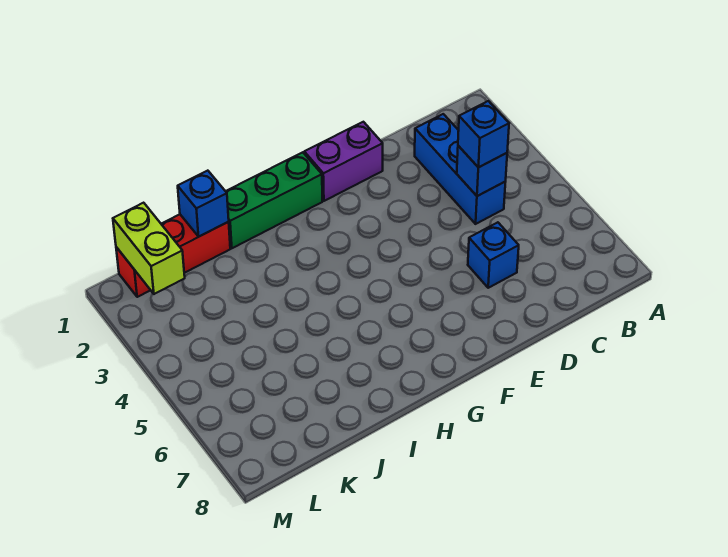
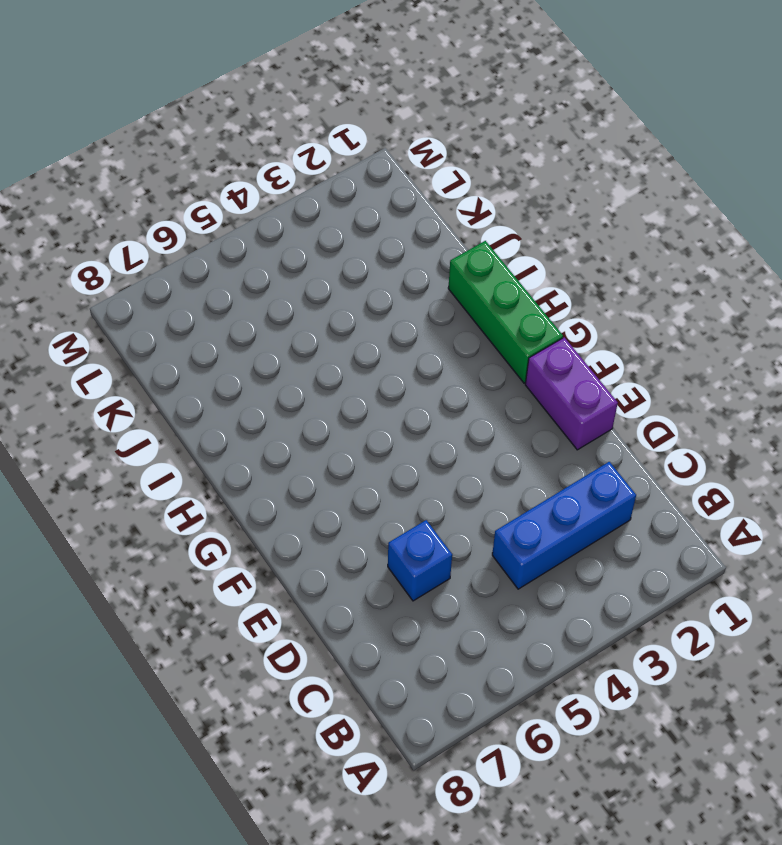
none -> red brick J1:L1 level 1
none -> blue brick C4 level 2

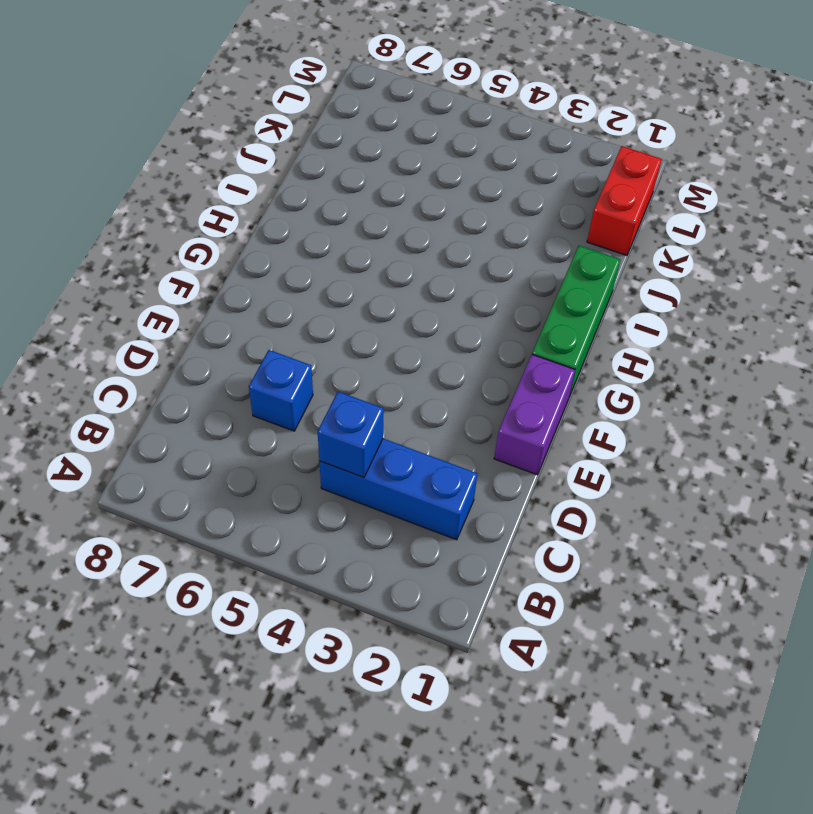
red brick K1:L1 level 1 -> red brick J1:L1 level 1
none -> blue brick J1 level 2
none -> lime brick L1:L2 level 2

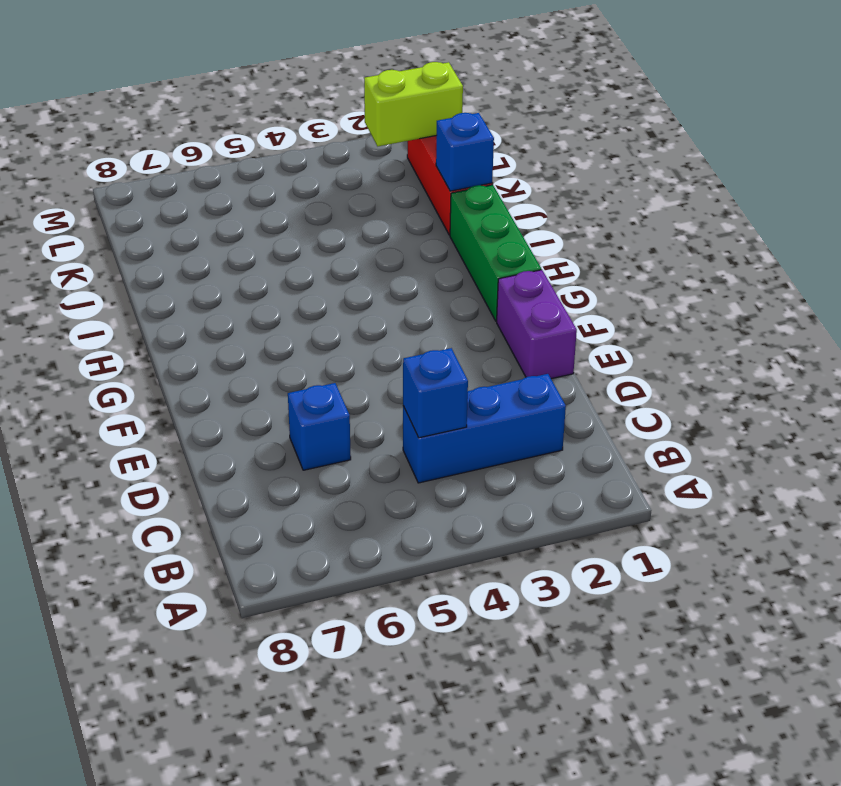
none -> blue brick C4 level 3

